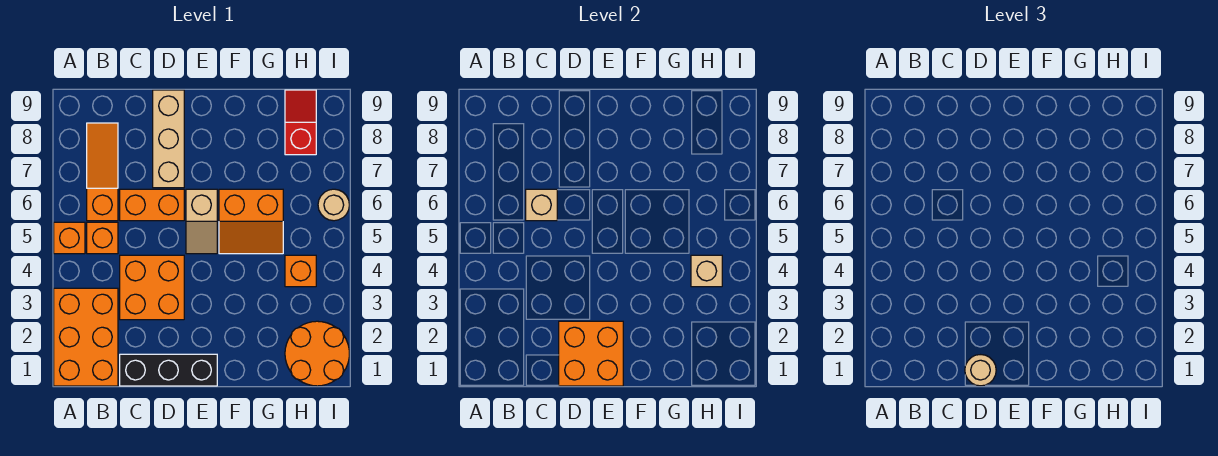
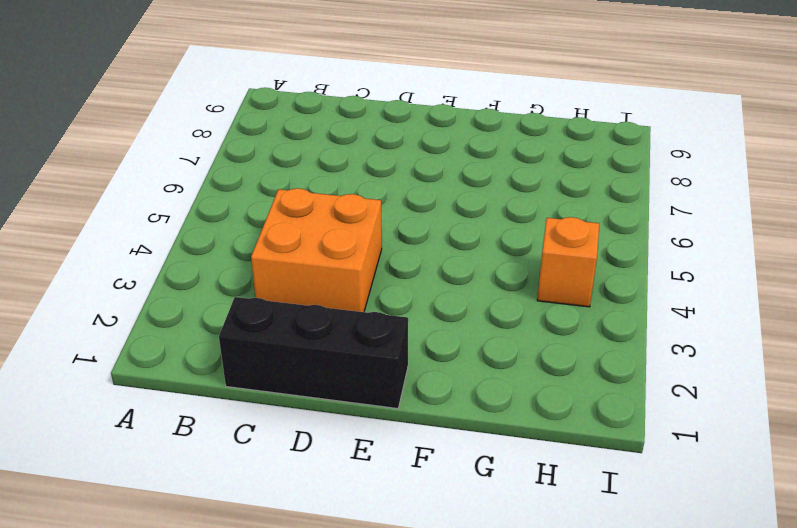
none -> orange brick A1:B3 level 1
none -> orange brick A5 level 1
none -> orange brick B5 level 1

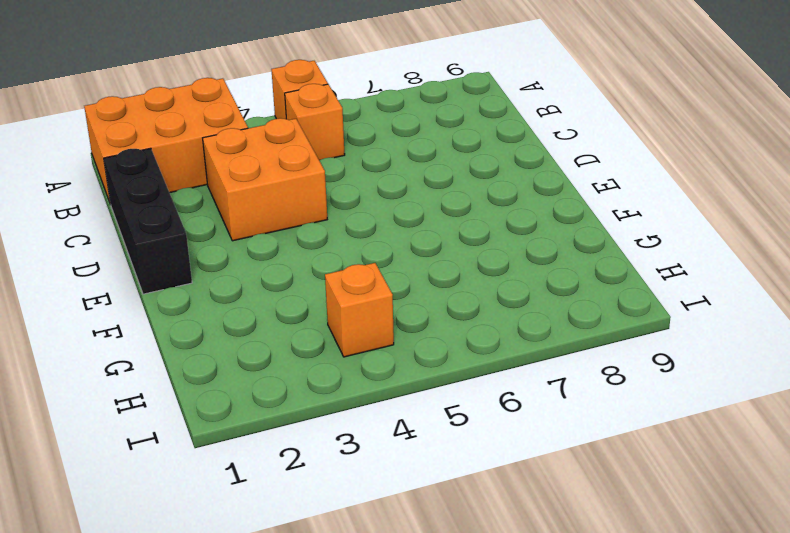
none -> orange slope B6:B8 level 1 top 6
none -> orange brick C6:D6 level 1
none -> tan brick D7:D9 level 1

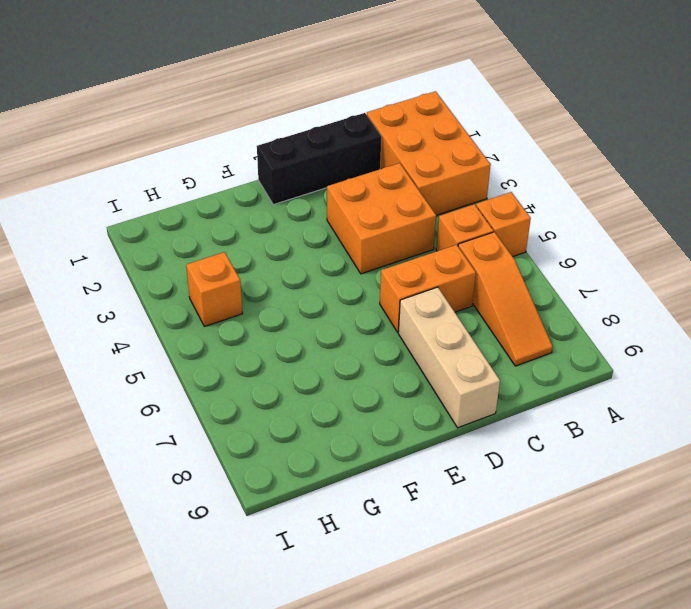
none -> tan slope E5:E6 level 1 top 6
none -> orange slope F5:G6 level 1 top 6
none -> orange round brick H1:I2 level 1

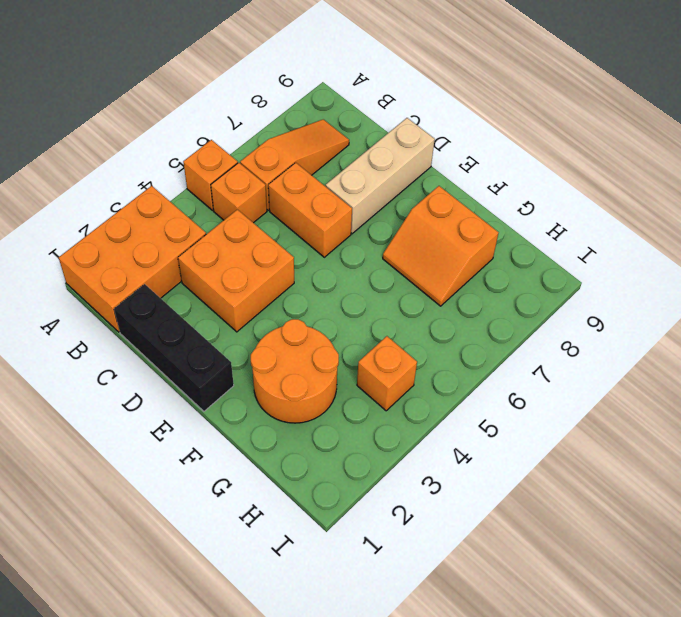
orange round brick F2:G3 level 1 -> orange round brick H1:I2 level 1
orange slope F7:G8 level 1 top 8 -> orange slope F5:G6 level 1 top 6
none -> tan slope E5:E6 level 1 top 6
none -> red slope H8:H9 level 1 top 8
none -> tan round brick I6 level 1

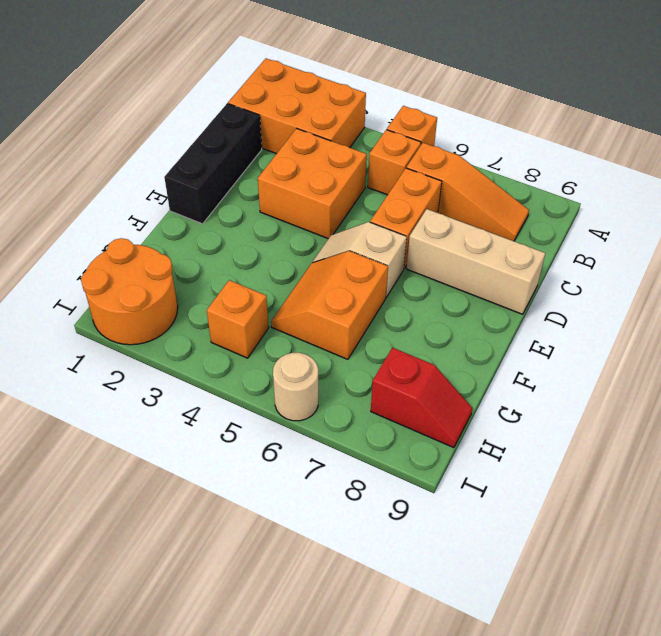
none -> tan brick C6 level 2
none -> orange brick D1:E2 level 2
none -> tan brick H4 level 2

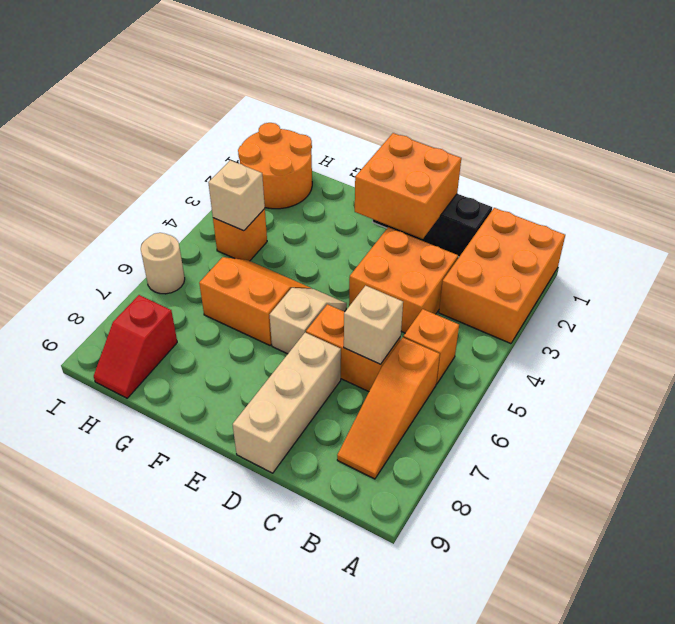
none -> orange brick A5 level 1
none -> tan round brick D1 level 3

